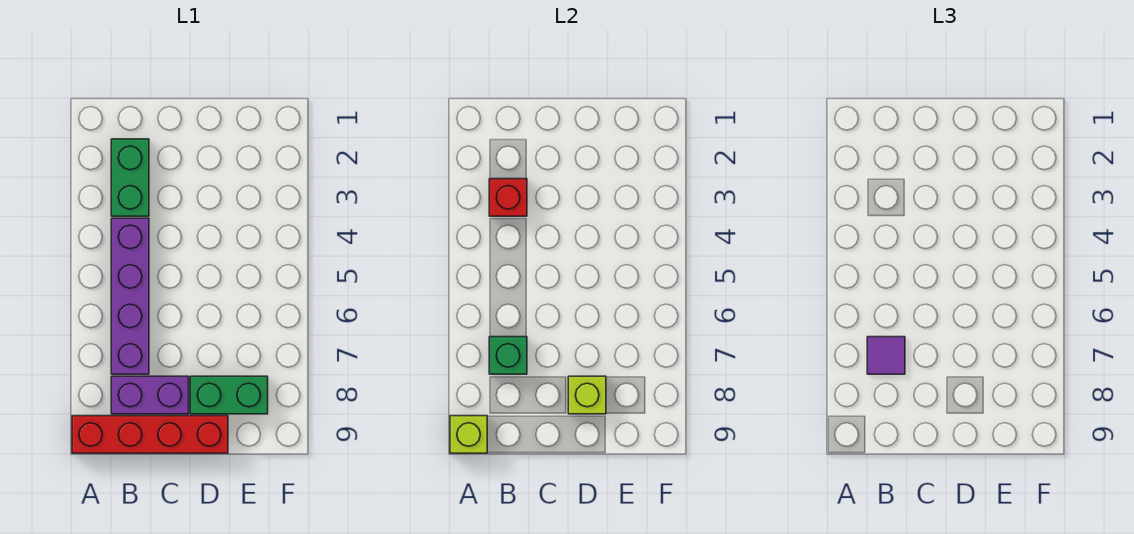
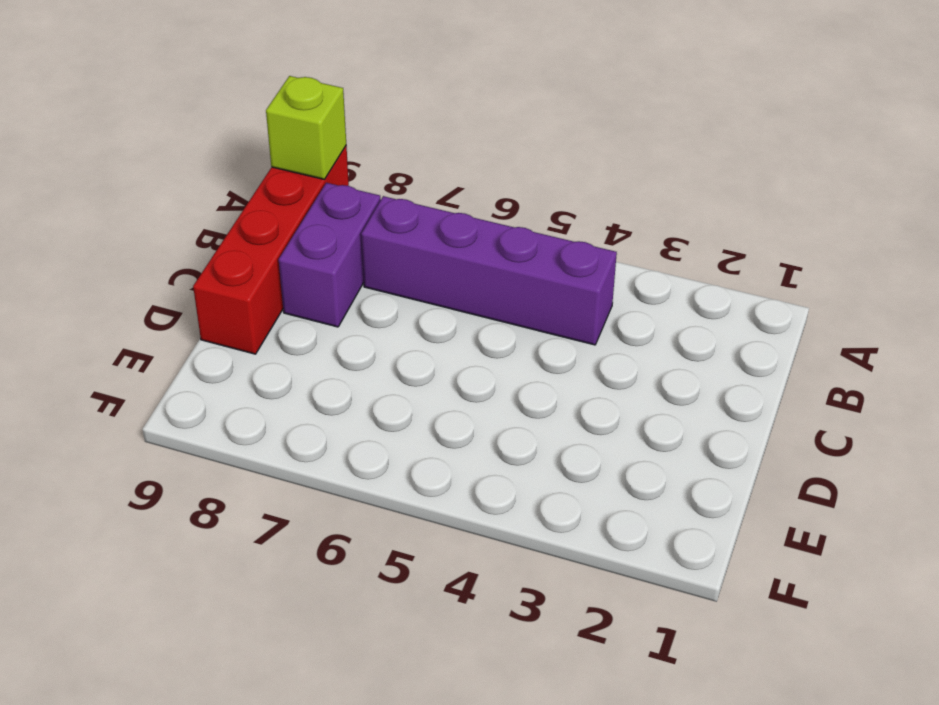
none -> green brick B2:B3 level 1
none -> green brick D8:E8 level 1

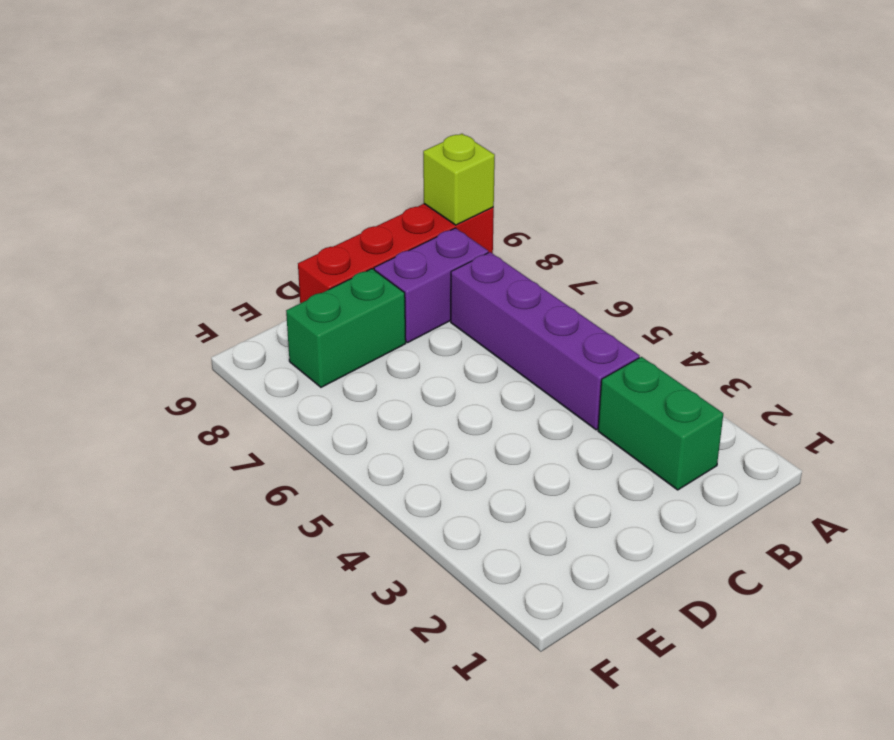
none -> red brick B3 level 2
none -> green brick B7 level 2

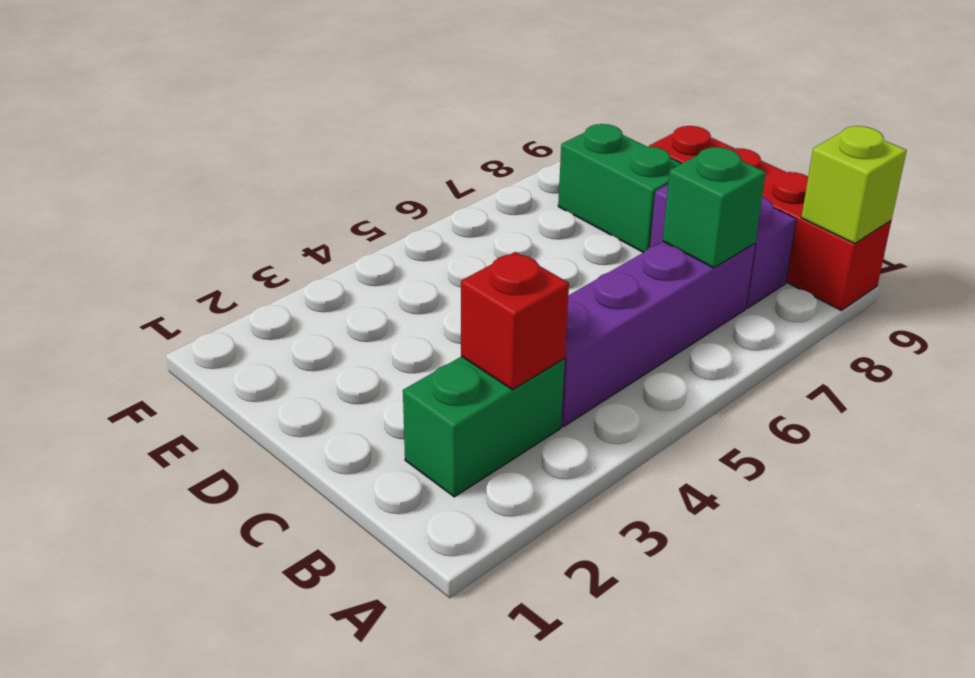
none -> lime brick D8 level 2
none -> purple tile B7 level 3

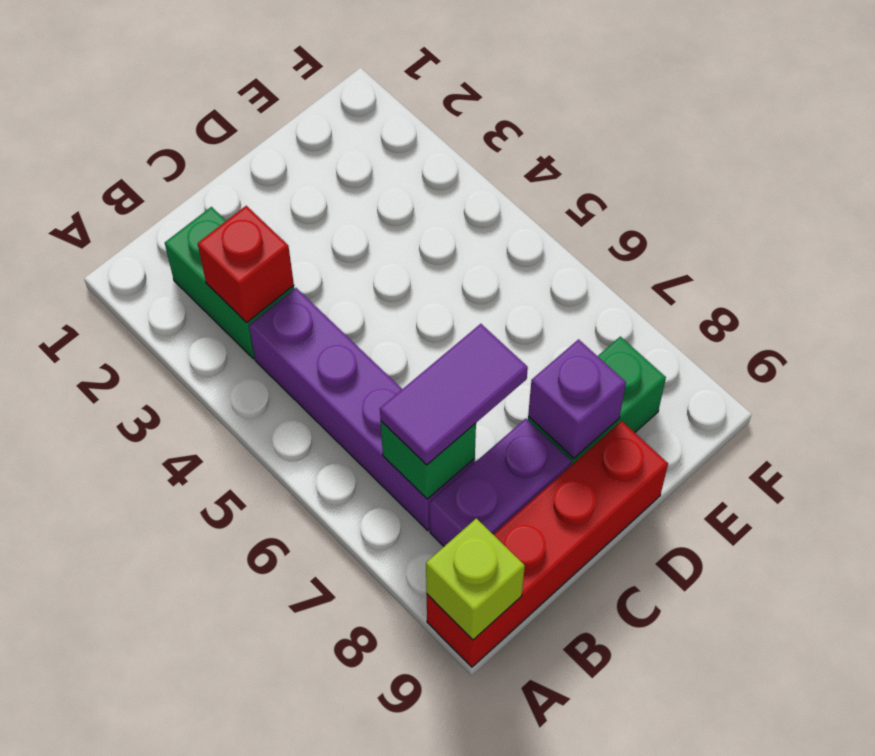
purple tile B7:C7 level 3 -> purple tile B7 level 3
purple brick D8 level 2 -> lime brick D8 level 2

